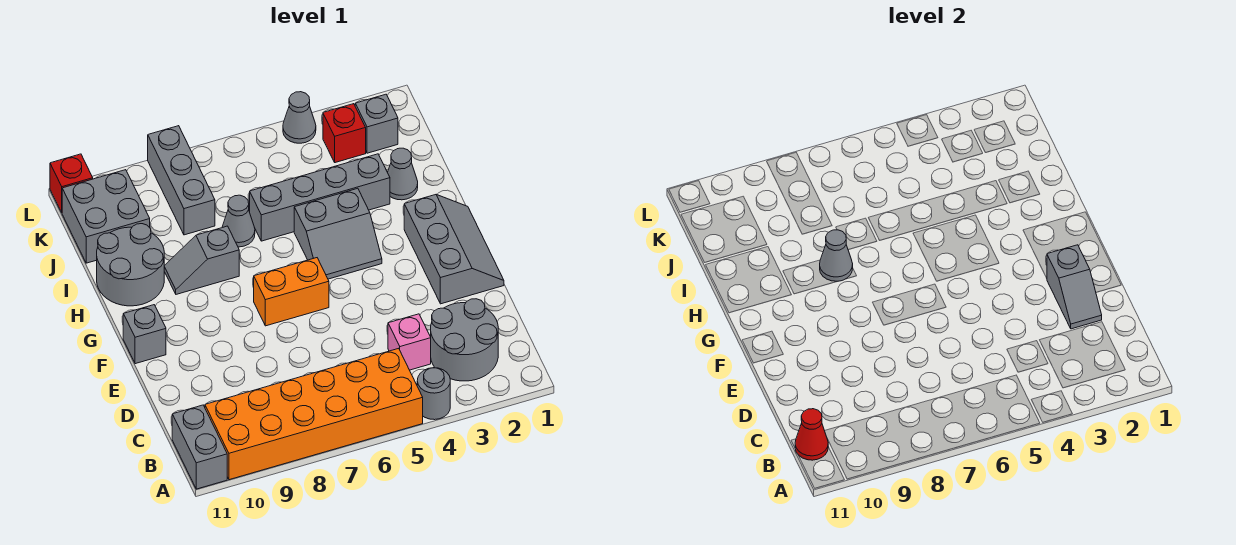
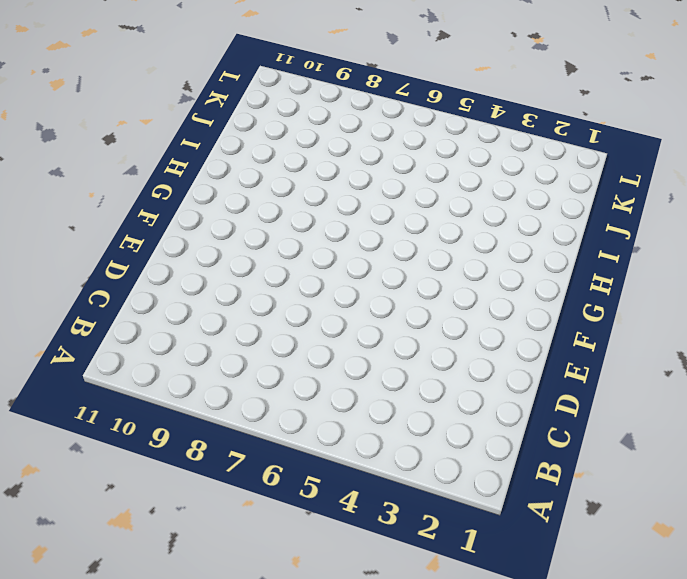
none -> grey round brick A4 level 1
none -> orange brick A5:B10 level 1
none -> grey brick A11:B11 level 1

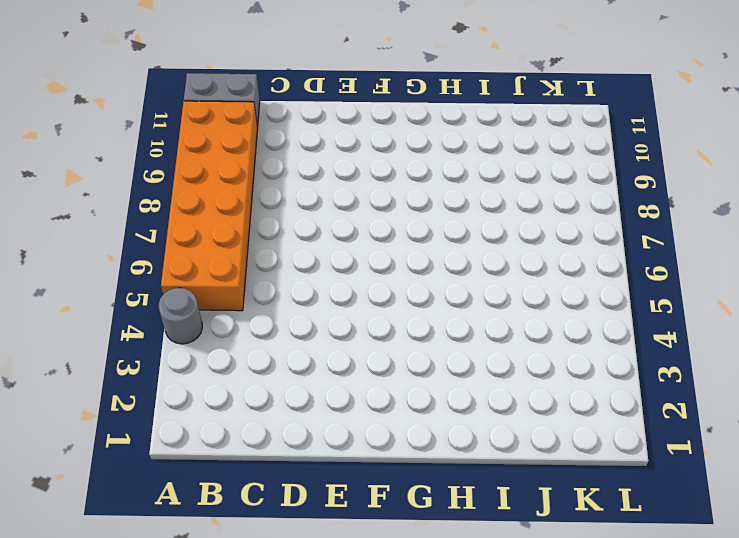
none -> grey round brick B2:C3 level 1
none -> pink brick C4 level 1
none -> grey slope E1:G2 level 1 top 2

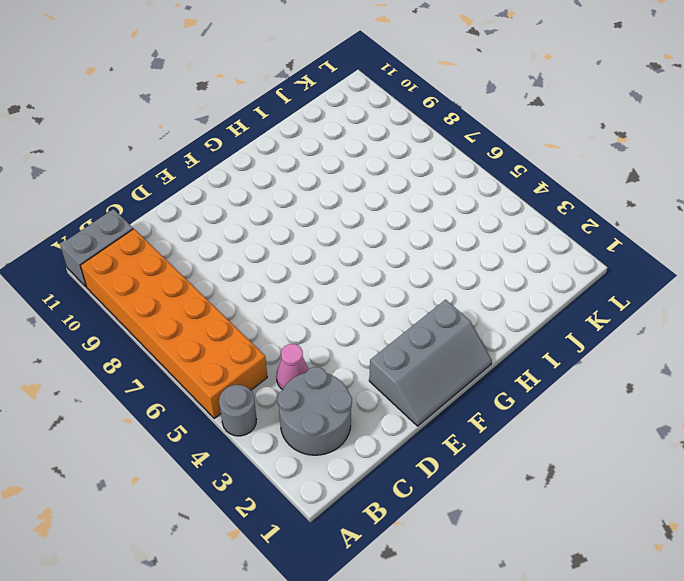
pink cone C4 level 1 -> pink brick C4 level 1
none -> orange brick F6:F7 level 1
none -> grey brick F11 level 1
none -> grey slope G4:H5 level 1 top H

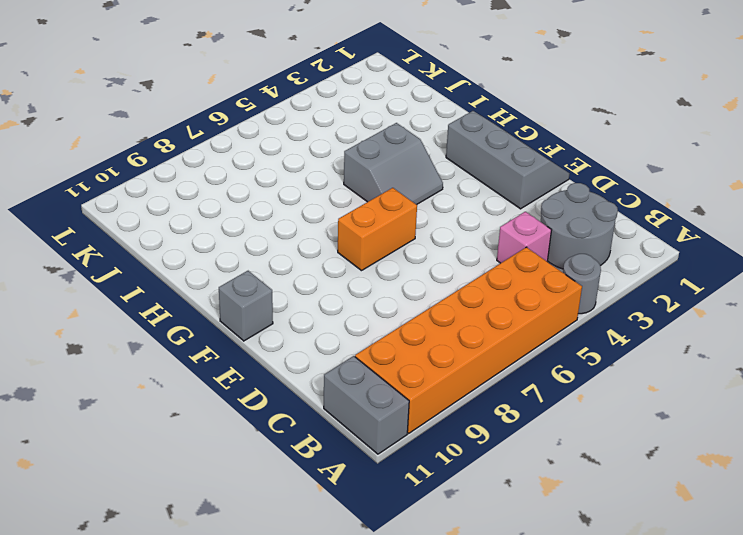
none -> grey slope H8:H9 level 1 top 8
none -> grey round brick H10:I11 level 1
none -> grey cone I2 level 1

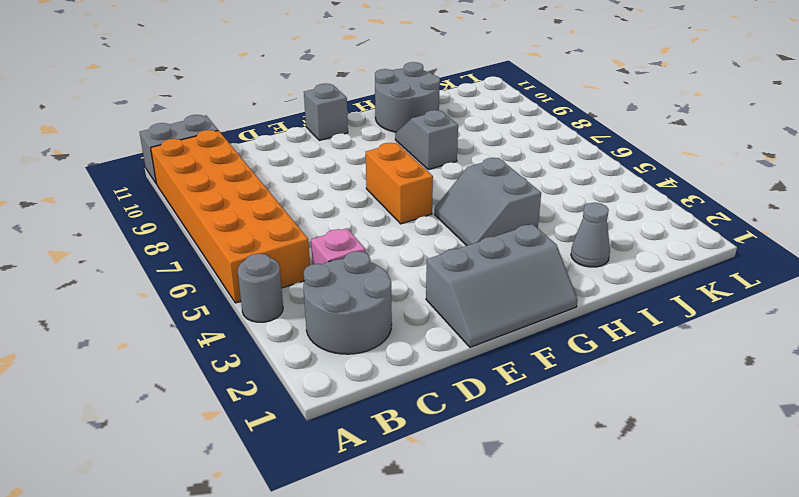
none -> grey brick I3:I6 level 1
none -> grey cone I7 level 1
none -> grey brick J8:L8 level 1

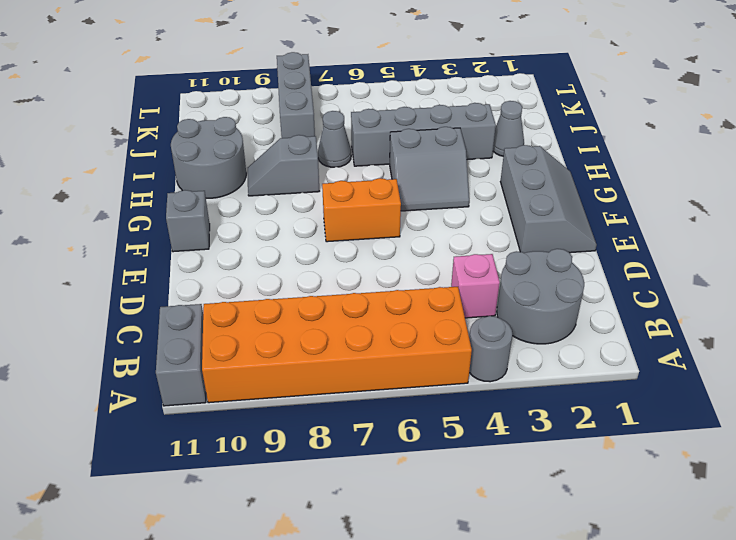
none -> grey brick J10:K11 level 1
none -> grey brick K2 level 1
none -> red brick K3 level 1

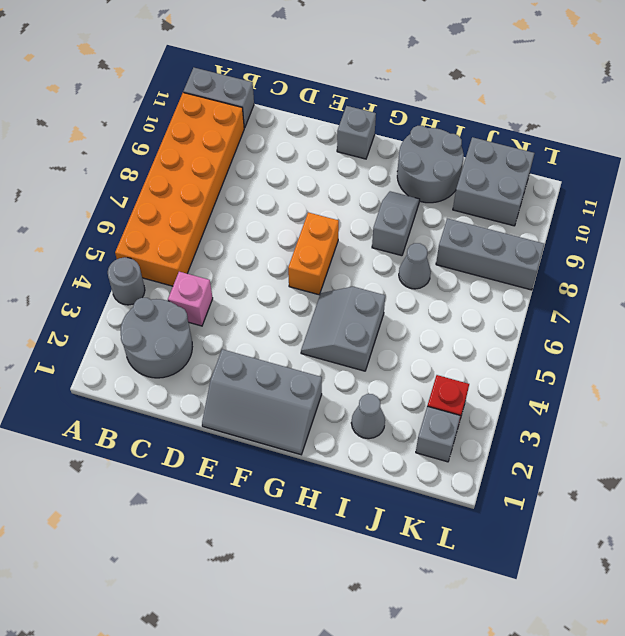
none -> grey brick I3:I6 level 1
none -> grey cone L4 level 1
none -> red brick L11 level 1

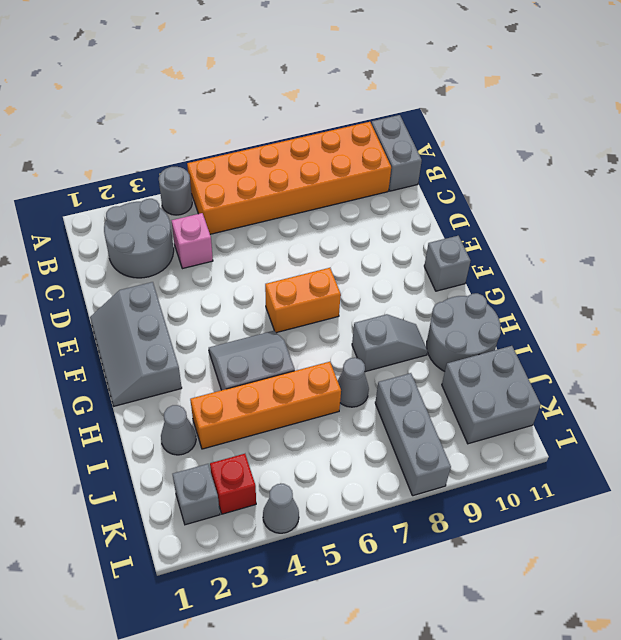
orange brick I3:I6 level 1 -> grey brick I3:I6 level 1
none -> red brick L11 level 1
none -> red cone B11 level 2
none -> grey slope D2:E2 level 2 top E

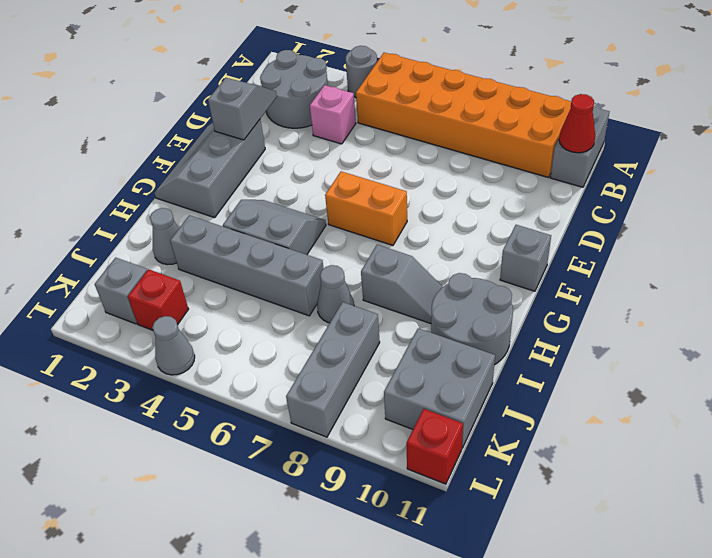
none -> grey cone H8 level 2

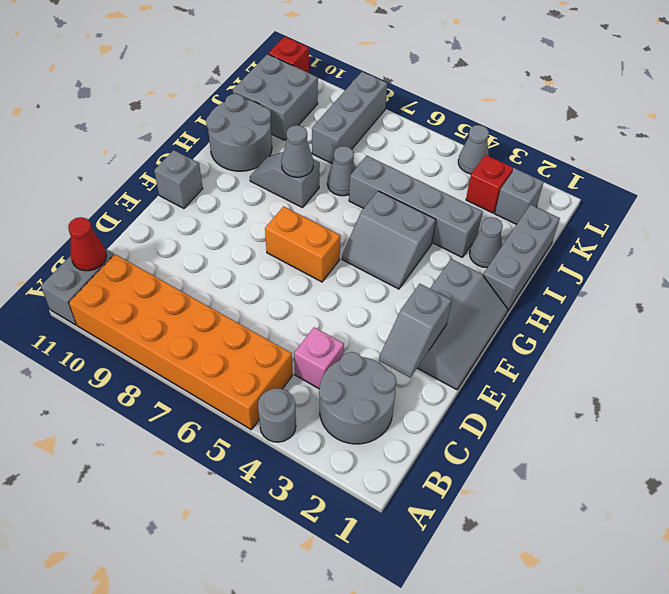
grey brick H1:J1 level 1 -> none

